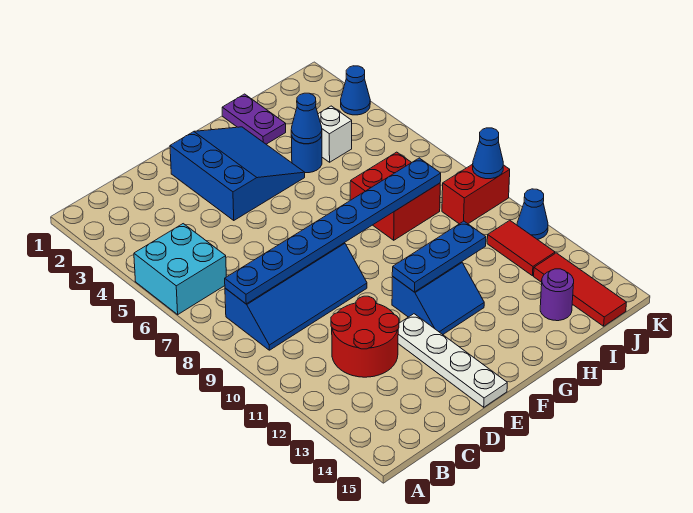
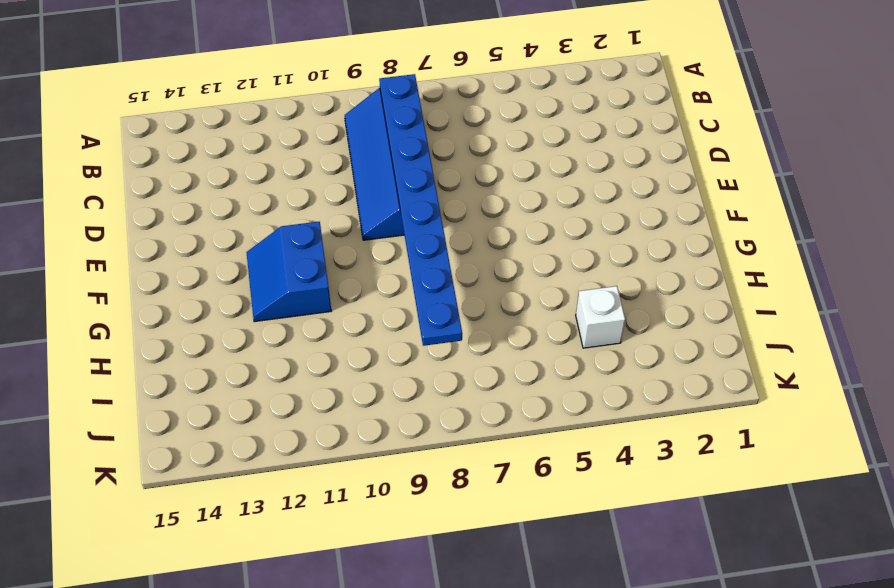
none -> cyan brick A5:B6 level 1
none -> red round brick C11:D12 level 1
none -> blue slope E2:G4 level 1 top E

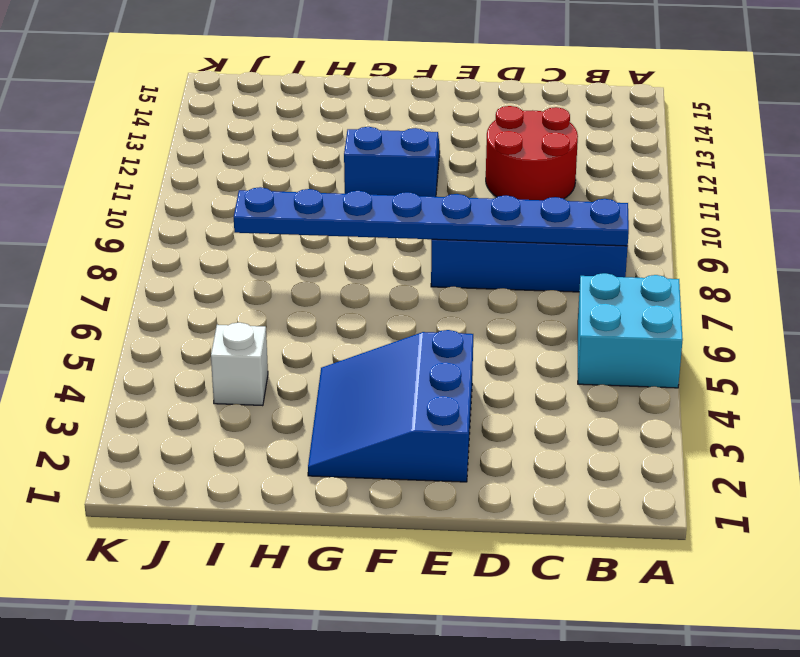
none -> white plate E12:E15 level 1
none -> purple plate H1:H2 level 1
none -> blue round brick H4 level 1

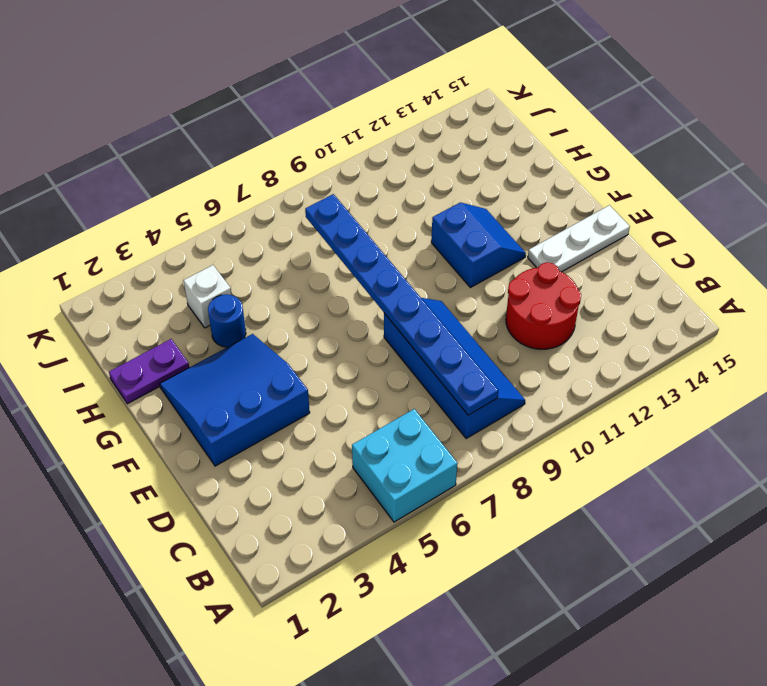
white plate E13:E15 level 1 -> white plate E12:E15 level 1
none -> red brick H7:I8 level 1
none -> purple round brick I14 level 1
none -> red brick J9:K9 level 1

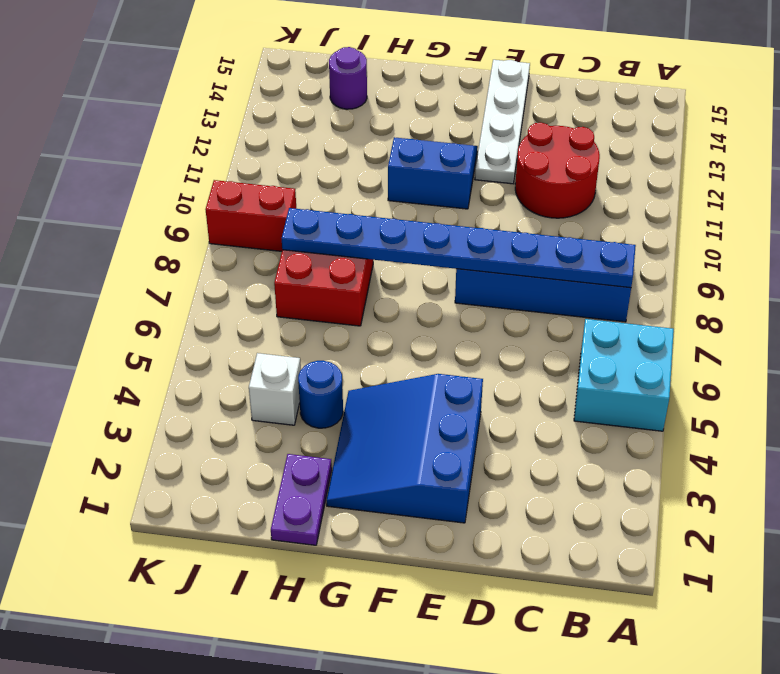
none -> red tile J11:J12 level 1
none -> red tile J13:J15 level 1
none -> blue cone K3 level 1

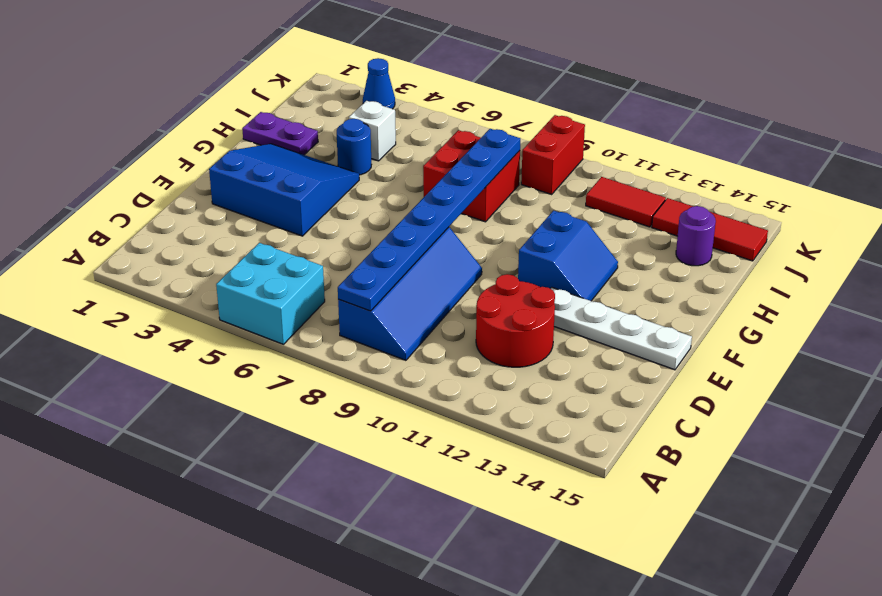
none -> blue cone K11 level 1
none -> blue plate F11:H11 level 2
none -> blue cone H4 level 2

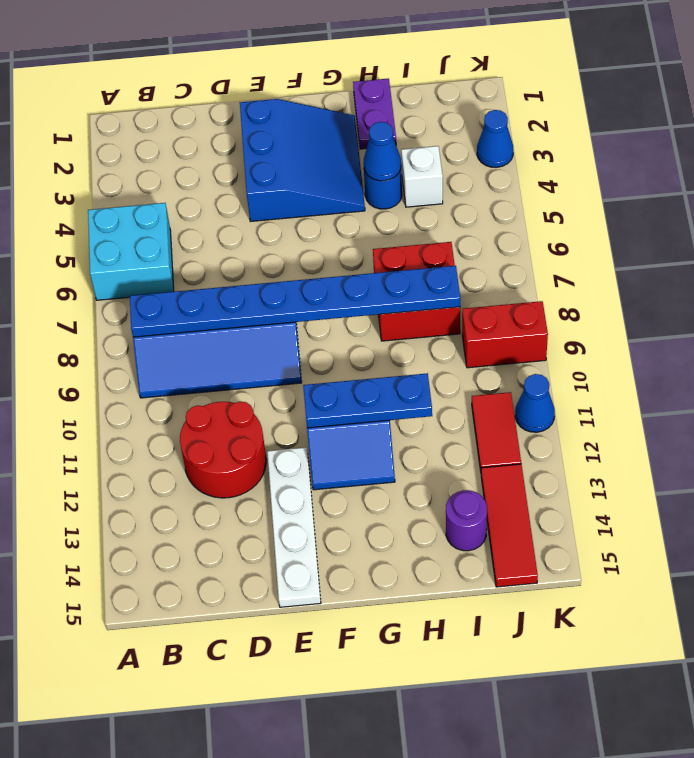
none -> blue cone K9 level 2

